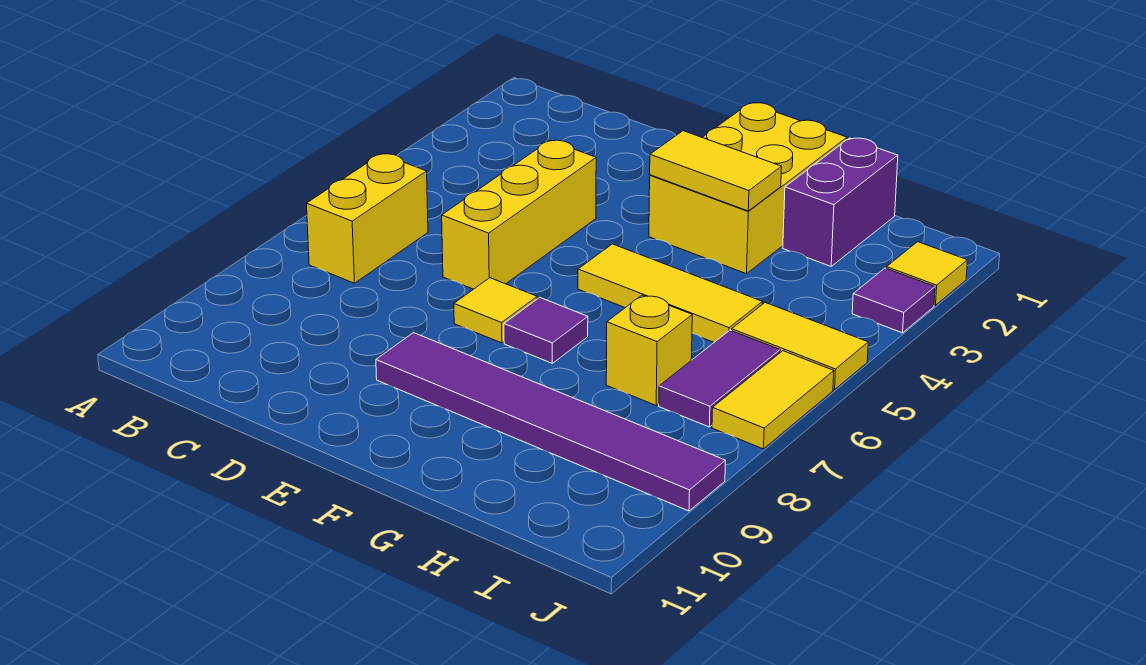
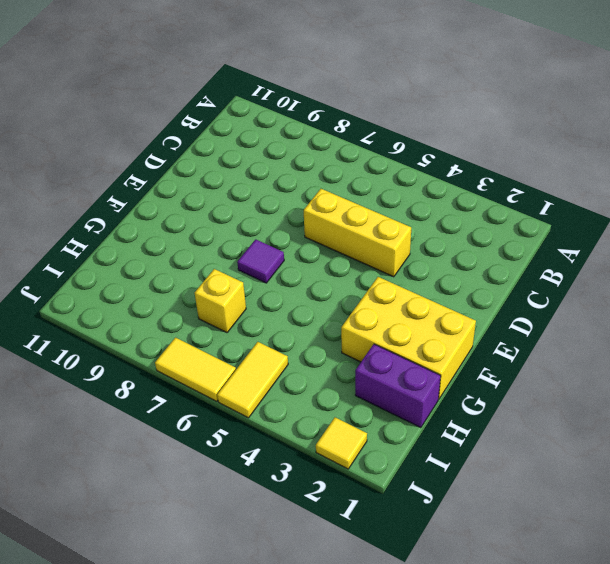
none -> yellow brick B6:B7 level 1
none -> yellow tile E7 level 1
none -> purple tile E9:J9 level 1

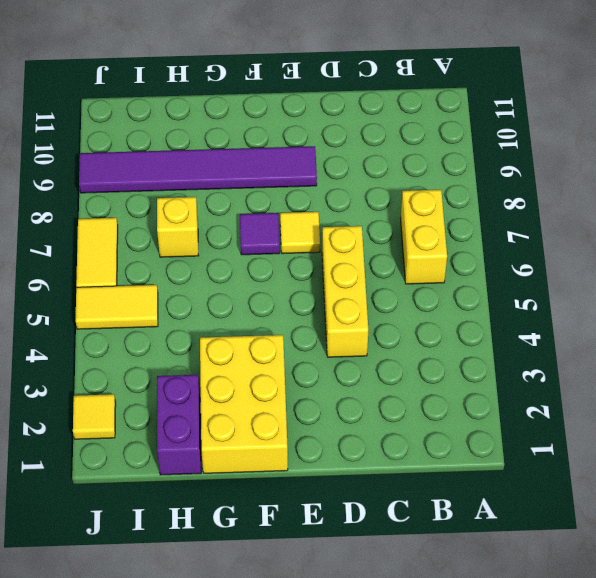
none -> yellow tile F5:H5 level 1
none -> purple tile I6:I7 level 1
none -> purple tile J3 level 1

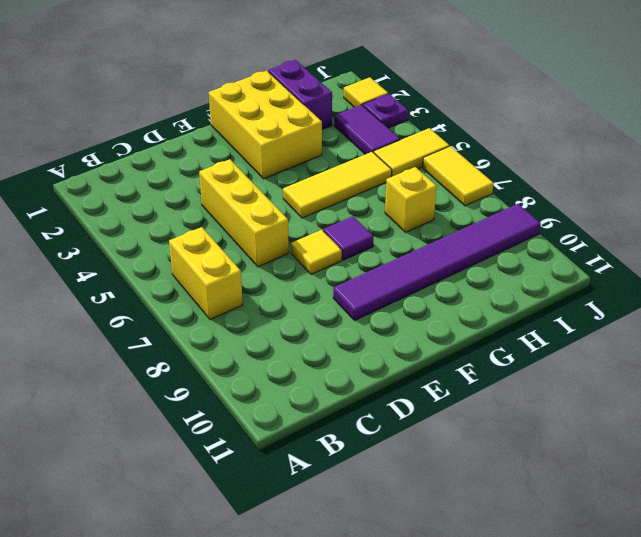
purple tile I3:I4 level 1 -> purple tile I6:I7 level 1
purple plate J3 level 1 -> purple tile J3 level 1
none -> yellow tile F3:G3 level 2

